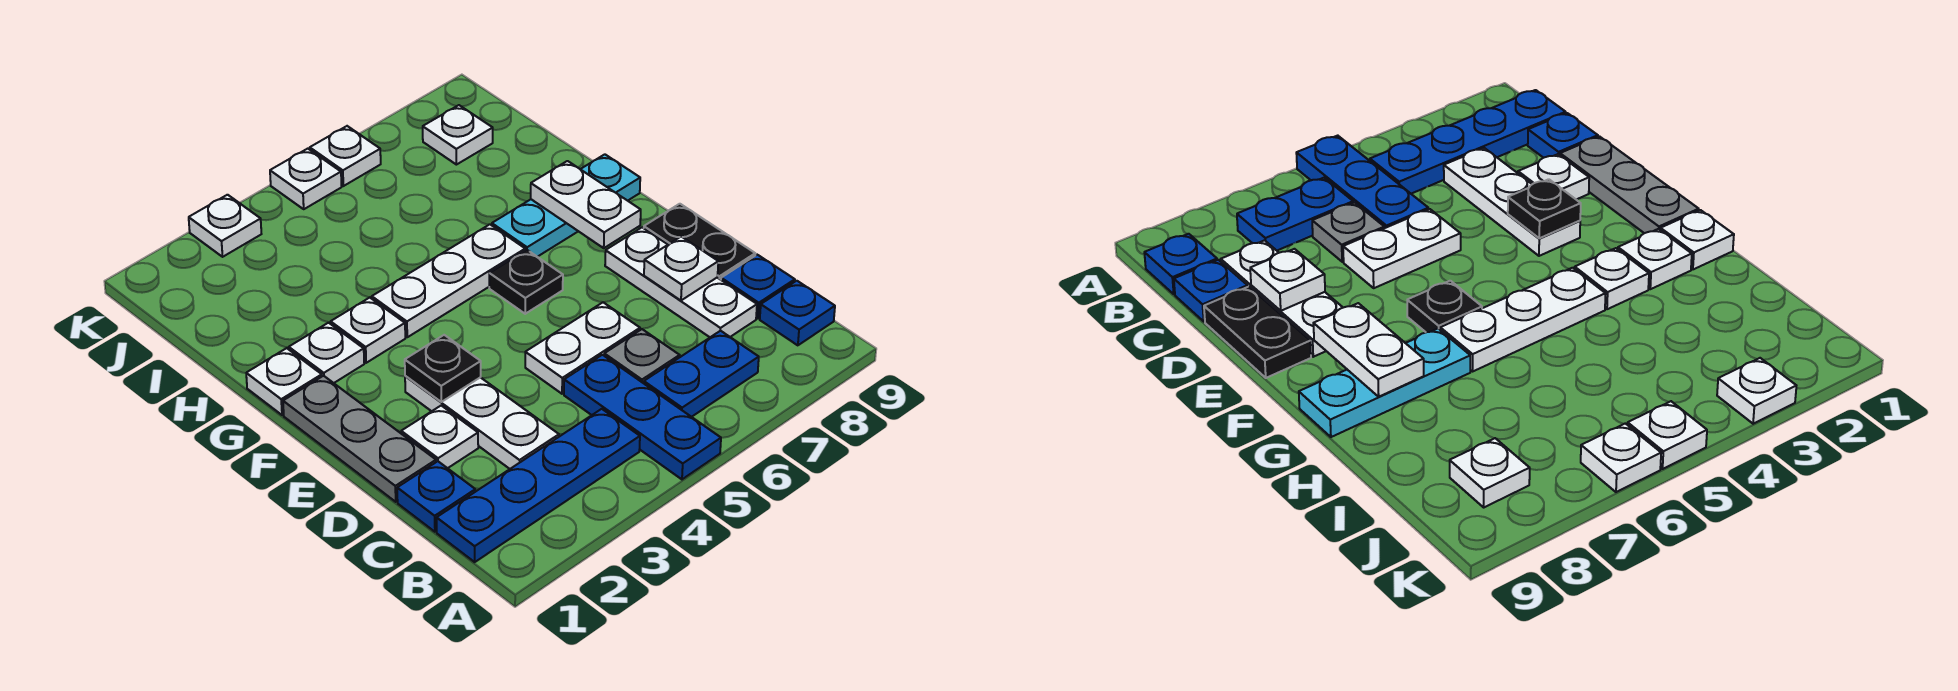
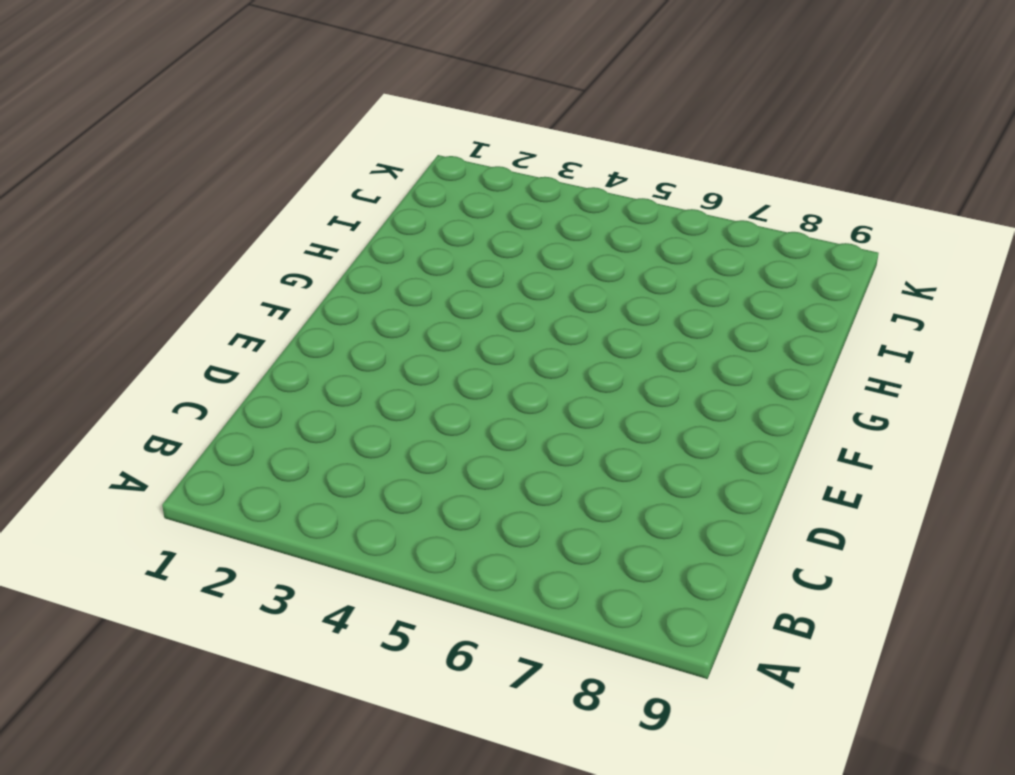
none -> blue plate A5:C5 level 1
none -> blue plate B1:B4 level 1
none -> blue plate B6:B7 level 1

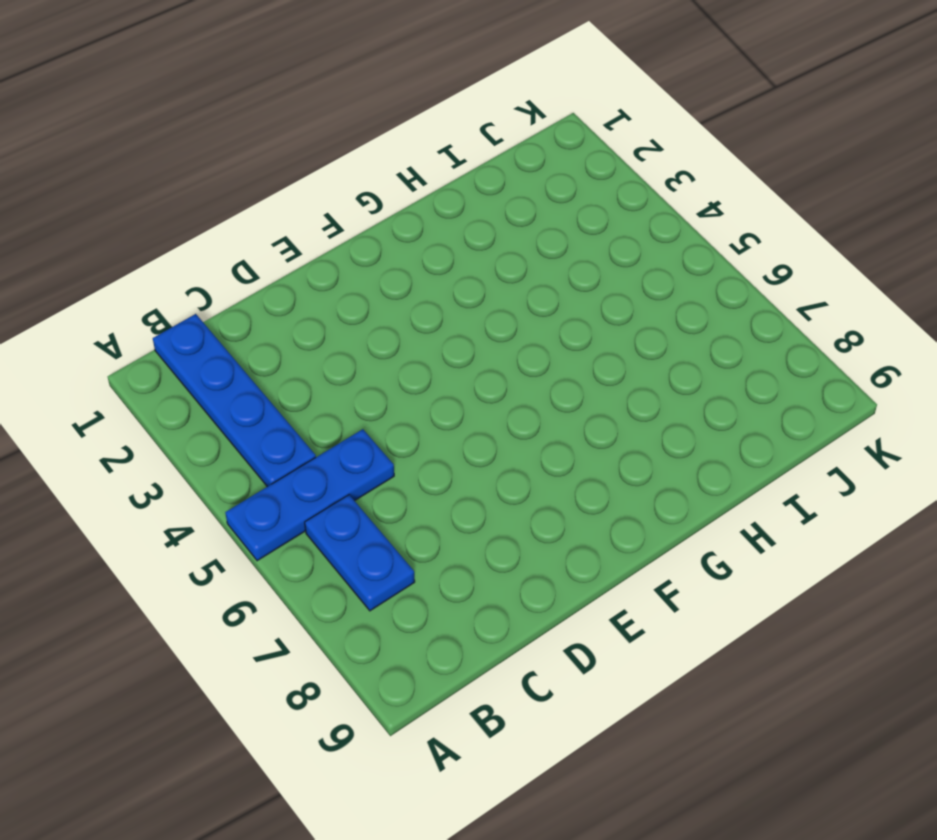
none -> blue plate B9 level 1
none -> blue plate C1 level 1
none -> white plate C3:E3 level 1

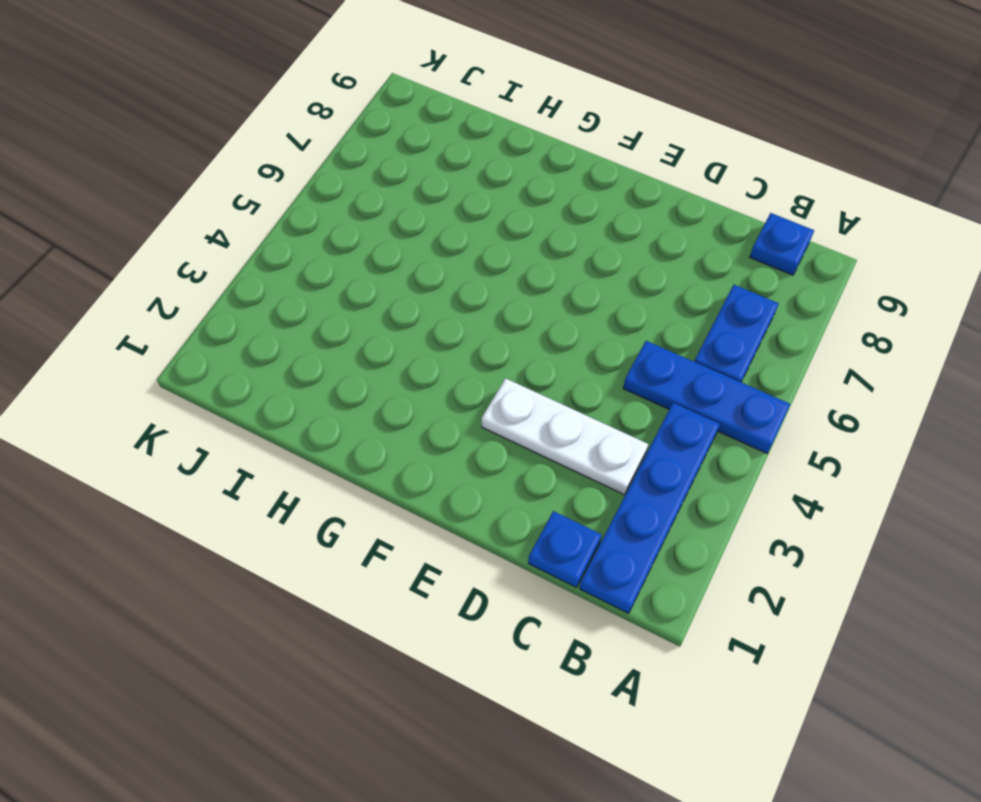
none -> grey plate C6 level 1
none -> white plate C8:E8 level 1
none -> blue plate C9 level 1

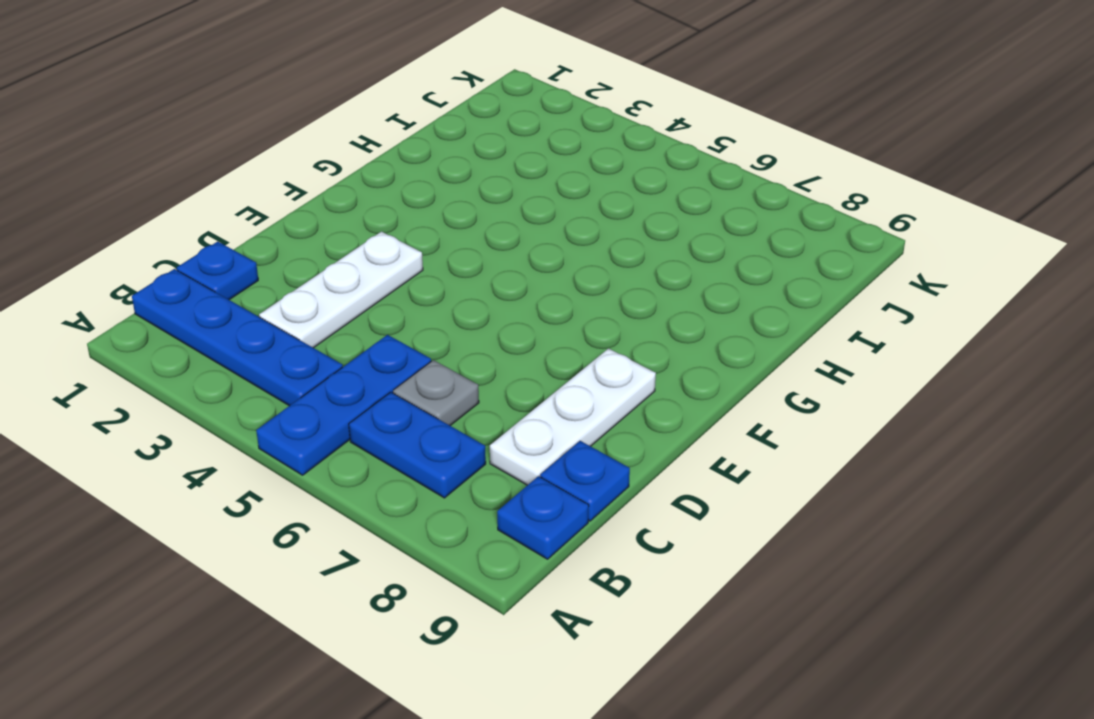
none -> grey plate D1:F1 level 1
none -> white plate D2 level 1
none -> white plate D5:D6 level 1

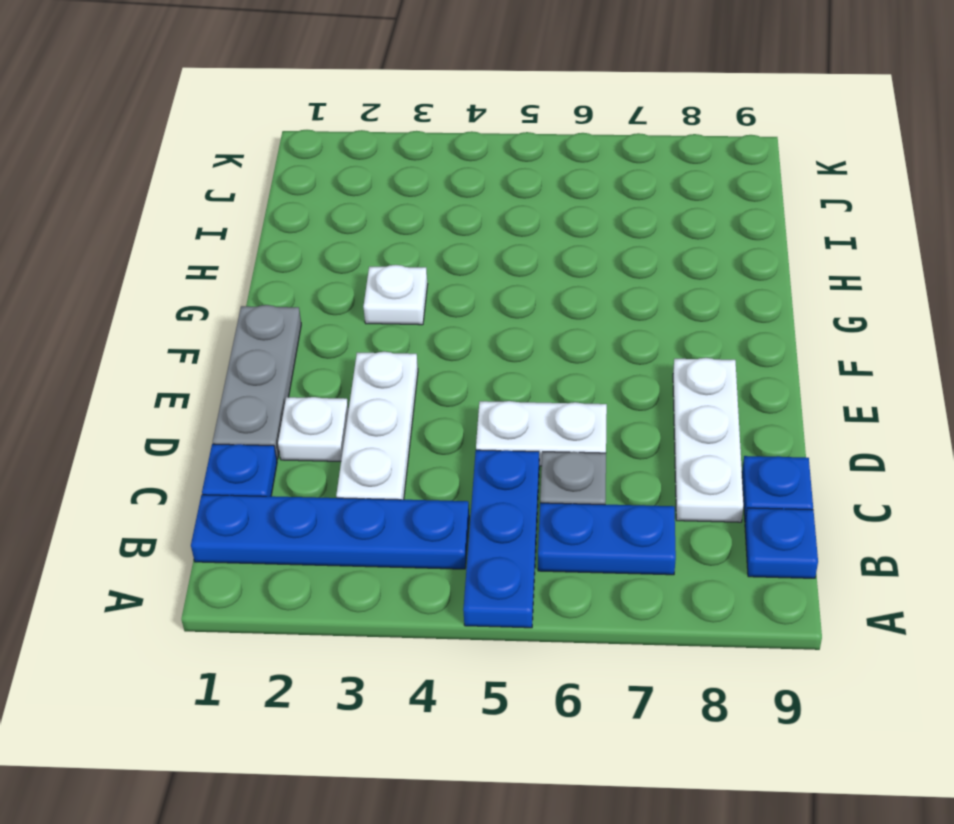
none -> black plate D9:E9 level 1
none -> black plate F6 level 1
none -> white plate G1 level 1

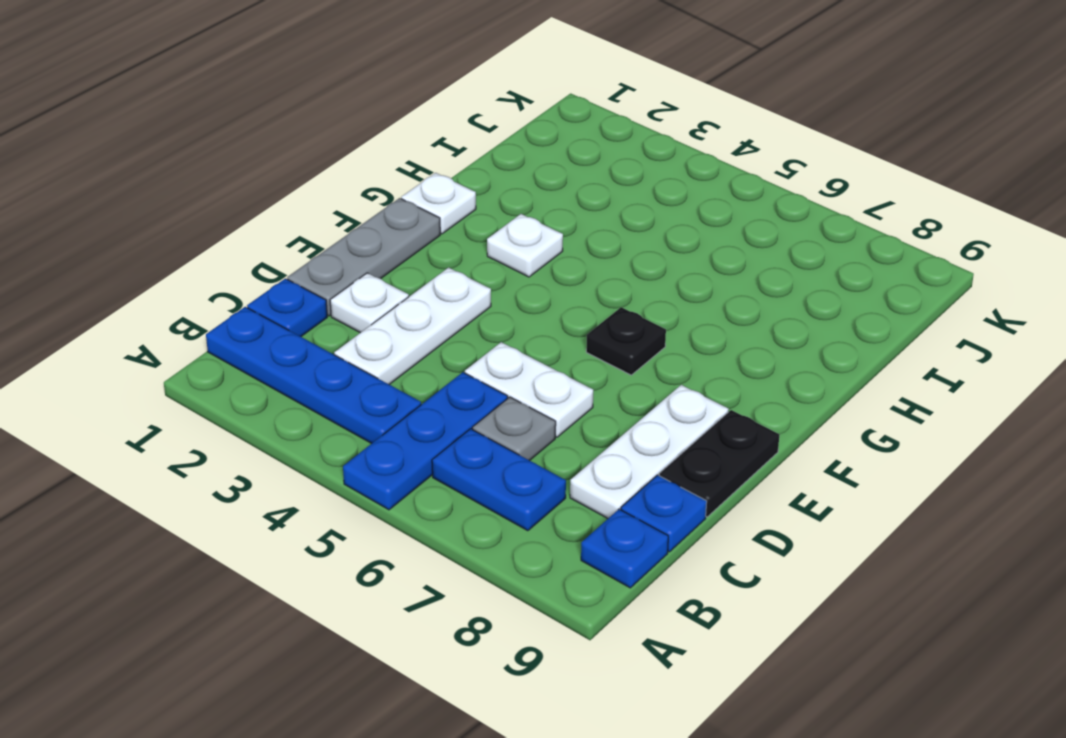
none -> white plate G2 level 1
none -> white plate G4:G6 level 1
none -> cyan plate G7:G9 level 1

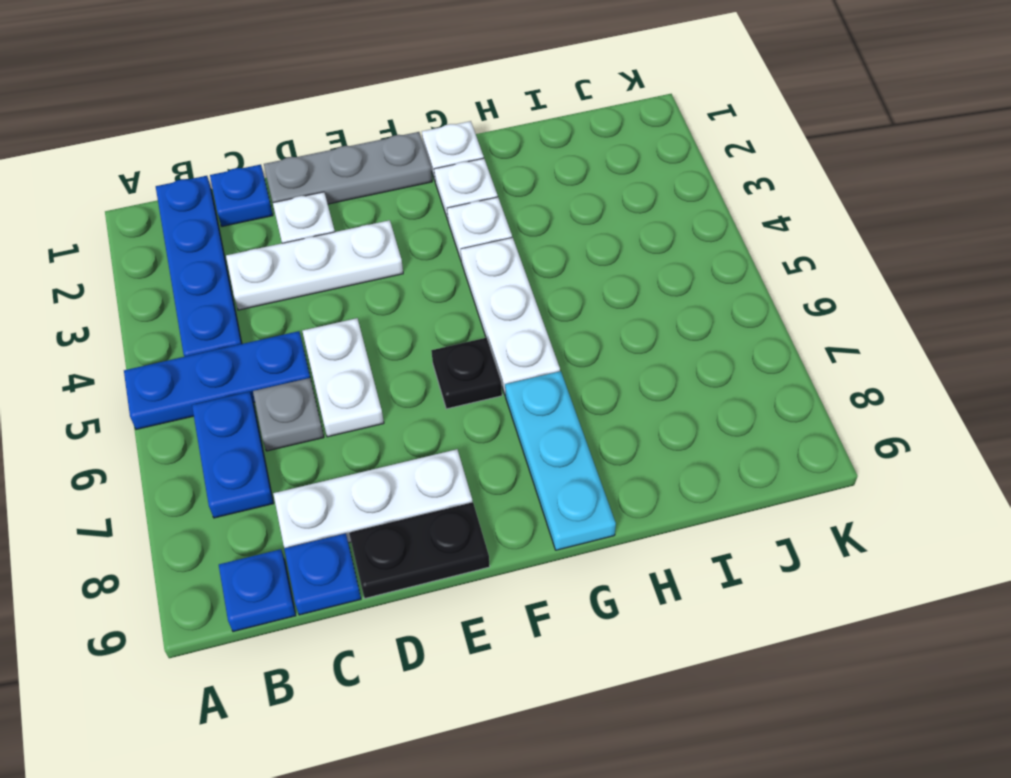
none -> white plate J8 level 1
none -> white plate K3 level 1
none -> white plate K5 level 1

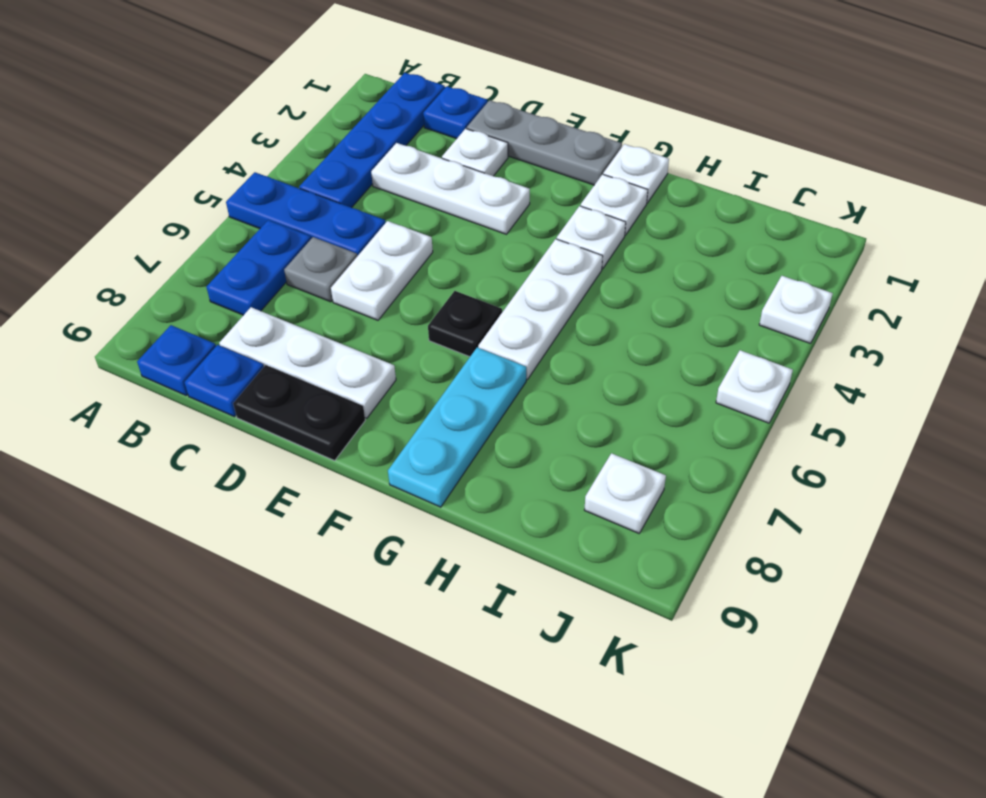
none -> white plate K6 level 1
none -> white plate D8 level 2
none -> black plate E3 level 2

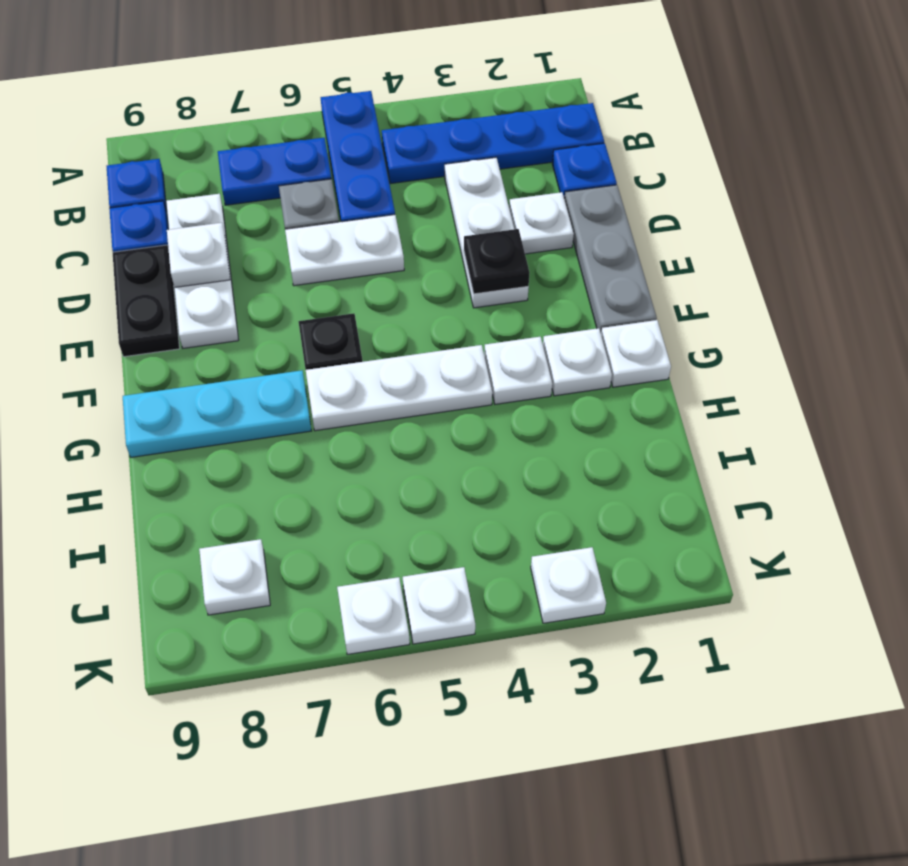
none -> white plate F8:G8 level 2

